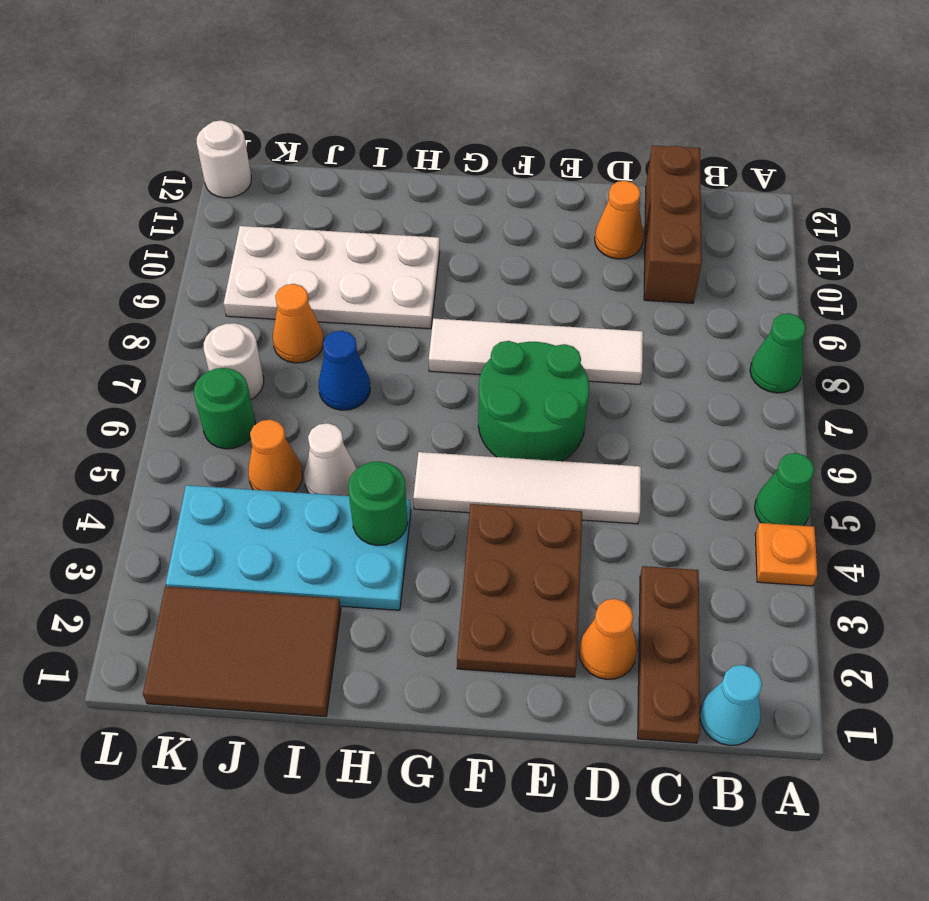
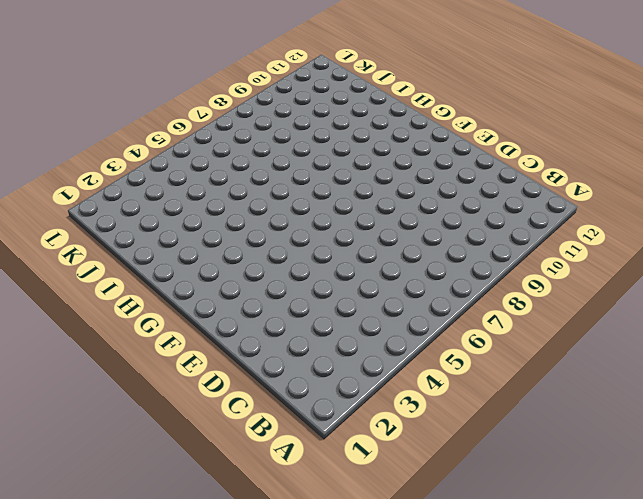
none -> orange plate A4 level 1
none -> green cone A5 level 1
none -> green cone A8 level 1

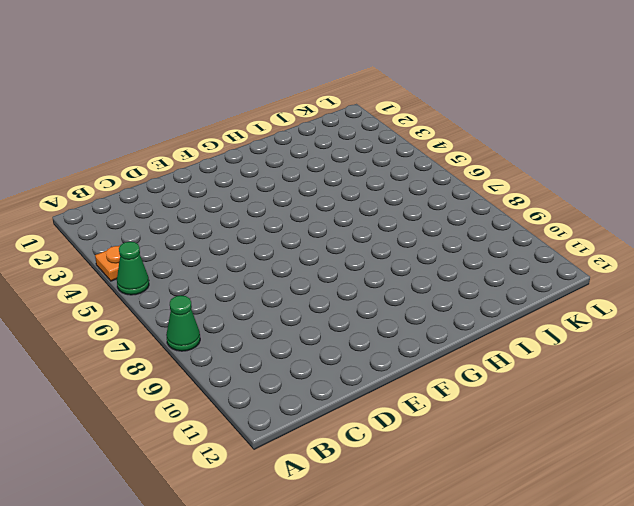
none -> cyan cone B1 level 1
none -> brown plate C1:C3 level 1
none -> brown brick C10:C12 level 1

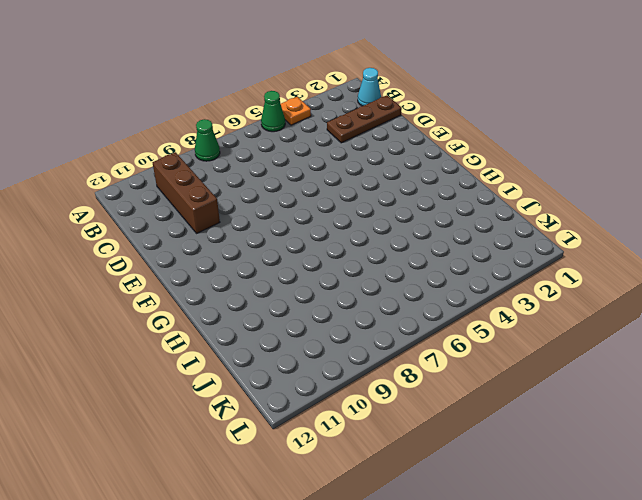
brown brick B10:D10 level 1 -> brown brick C10:C12 level 1
none -> orange cone D2 level 1
none -> white tile D5:G5 level 1
none -> white tile D8:G8 level 1

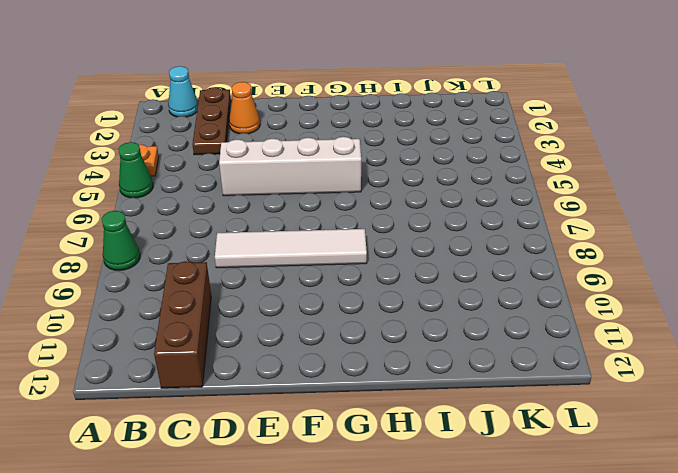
white brick D5:G5 level 1 -> white tile D5:G5 level 1
none -> orange cone D11 level 1
none -> brown plate E2:F4 level 1
none -> green round brick E6:F7 level 1

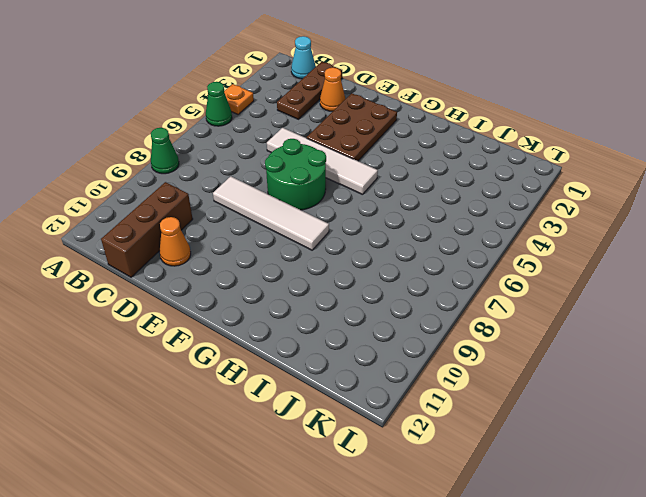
none -> cyan plate H3:K4 level 1
none -> white plate H9:K10 level 1
none -> brown tile I1:K2 level 1

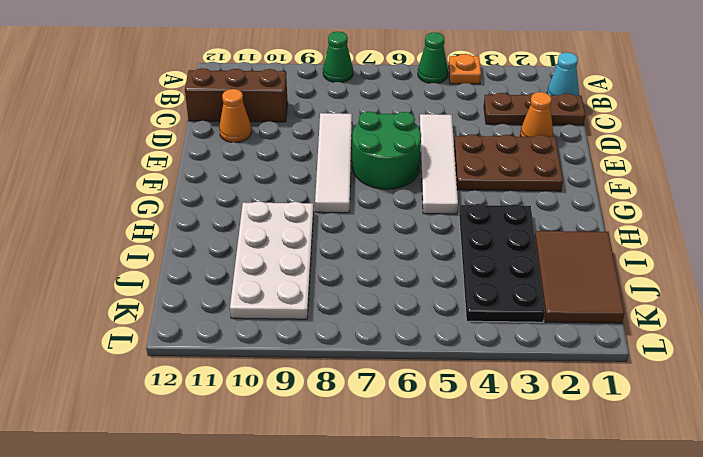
black plate H3:K4 level 1 -> cyan plate H3:K4 level 1
none -> white cone I5 level 1
none -> blue cone I7 level 1
none -> orange cone J5 level 1

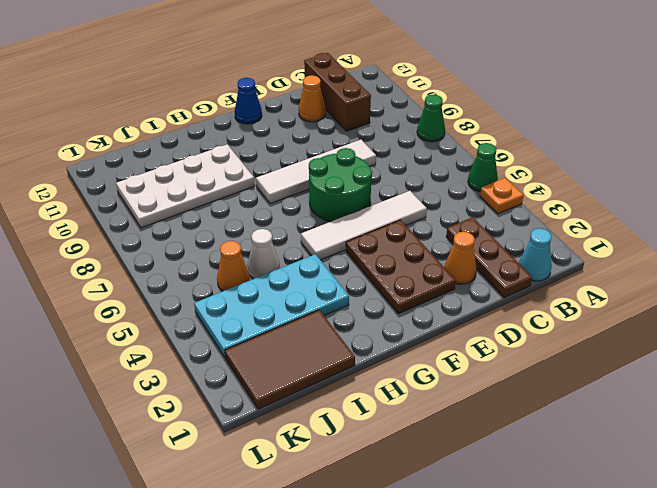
blue cone F12 level 1 -> blue cone I7 level 1
none -> orange cone J8 level 1
none -> green round brick K6 level 1
none -> white round brick K7 level 1

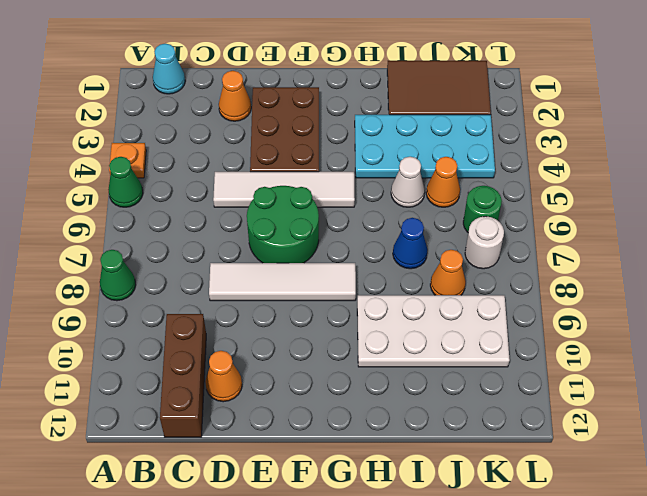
none -> brown plate C1:C3 level 1
none -> white round brick L12 level 1
none -> green round brick H4 level 2

